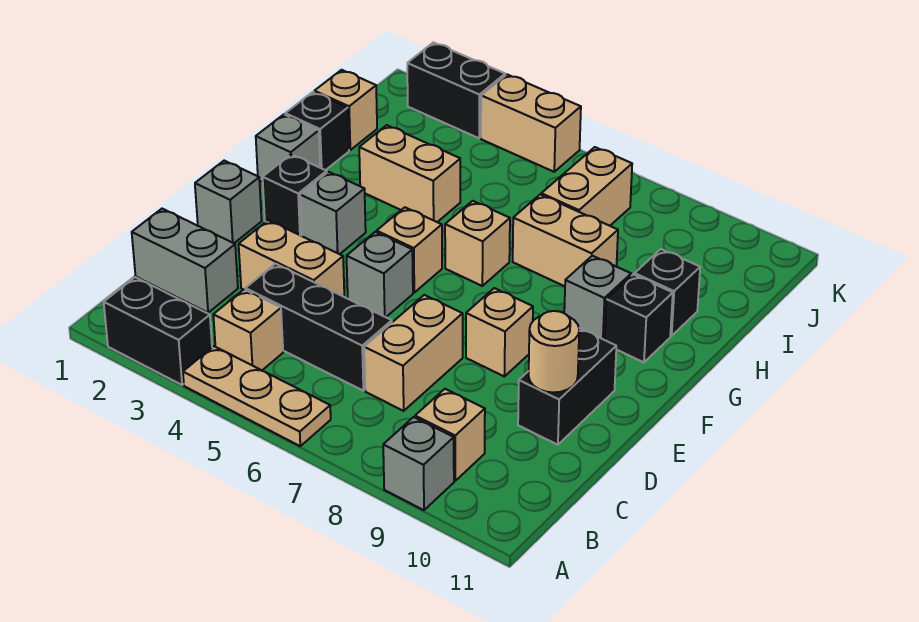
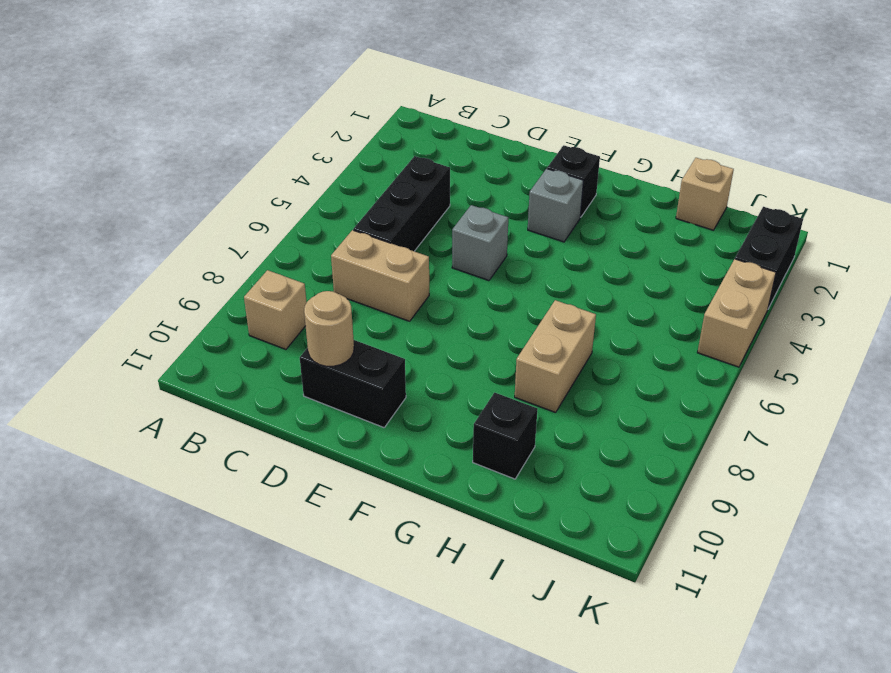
none -> black brick A2:A3 level 1
none -> tan plate A4:A6 level 1
none -> grey brick A9 level 1

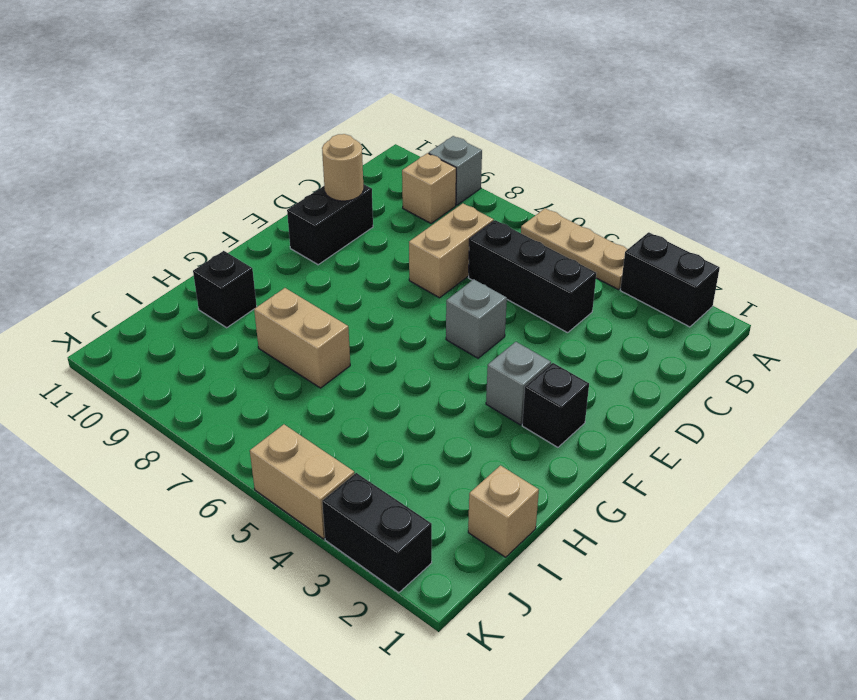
none -> tan brick B4 level 1
none -> grey brick C1:C2 level 1
none -> tan brick D3:D4 level 1

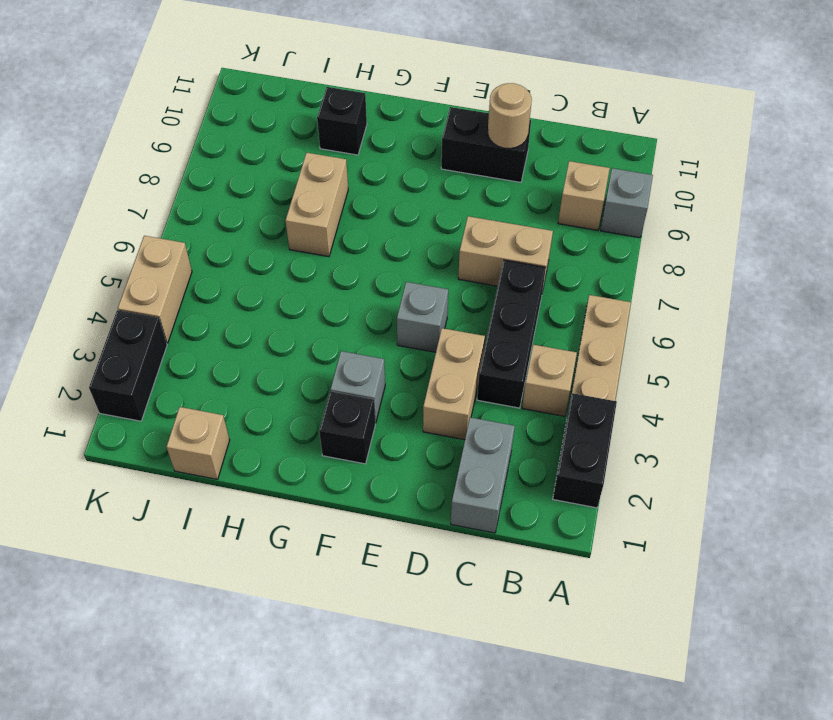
none -> grey brick E1 level 1
none -> tan brick E8 level 1
none -> tan brick F5 level 1

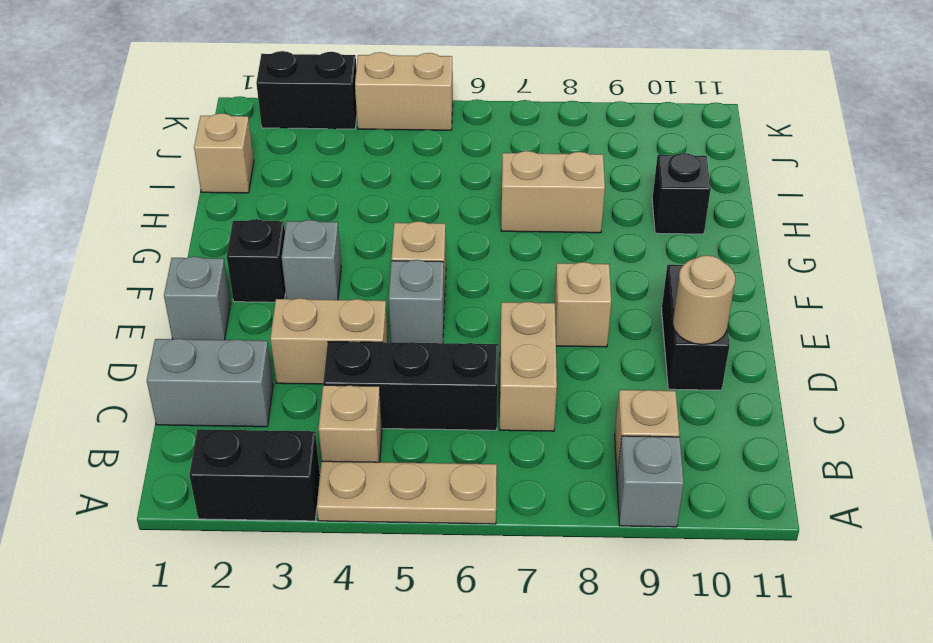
none -> grey brick G1 level 1
none -> tan brick G6 level 1
none -> grey brick G9 level 1

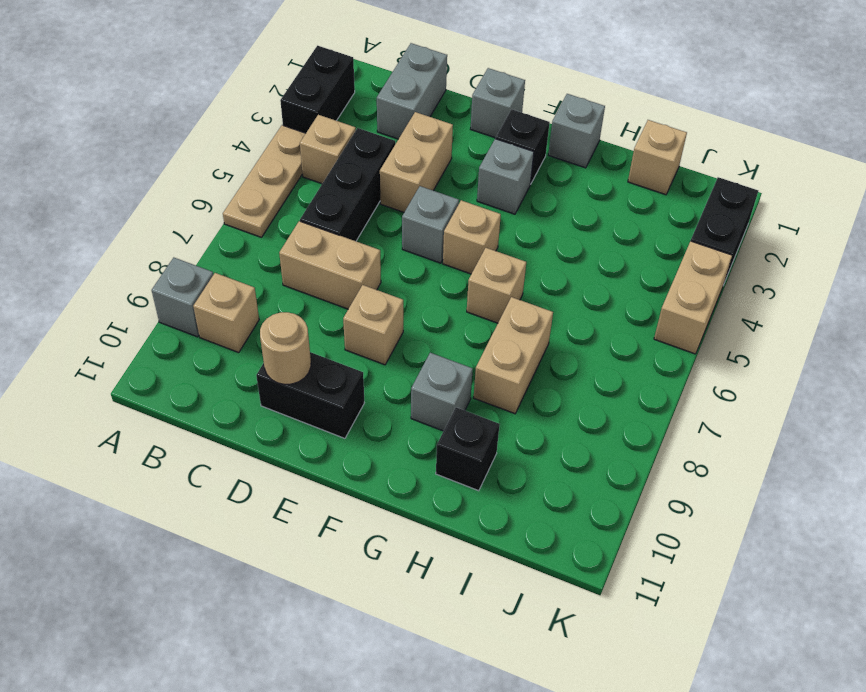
none -> black brick G10 level 1
none -> black brick H1 level 1
none -> tan brick H3:H4 level 1

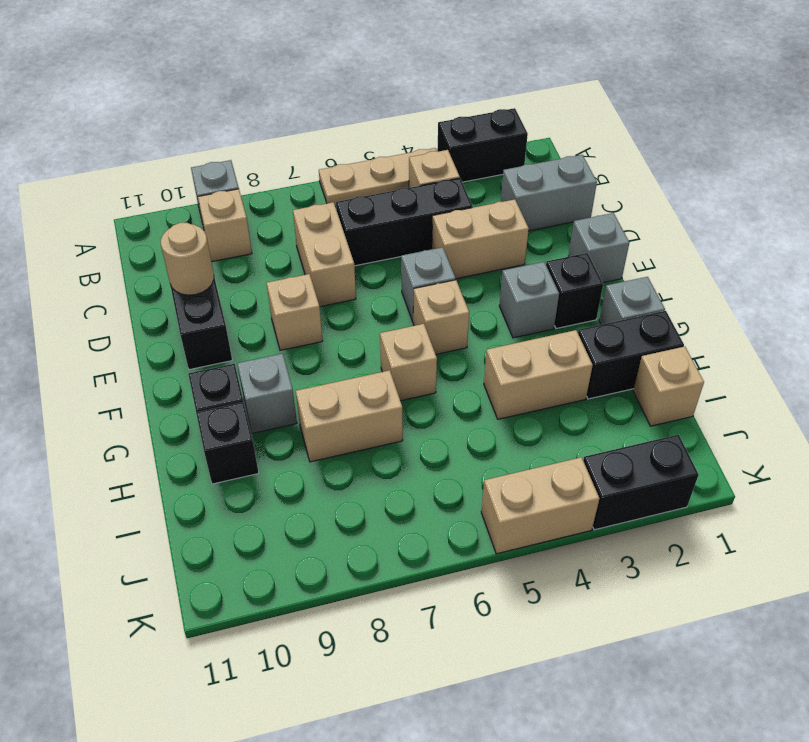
black brick H1:H2 level 1 -> black brick H1 level 1
none -> tan brick I7:J7 level 1

